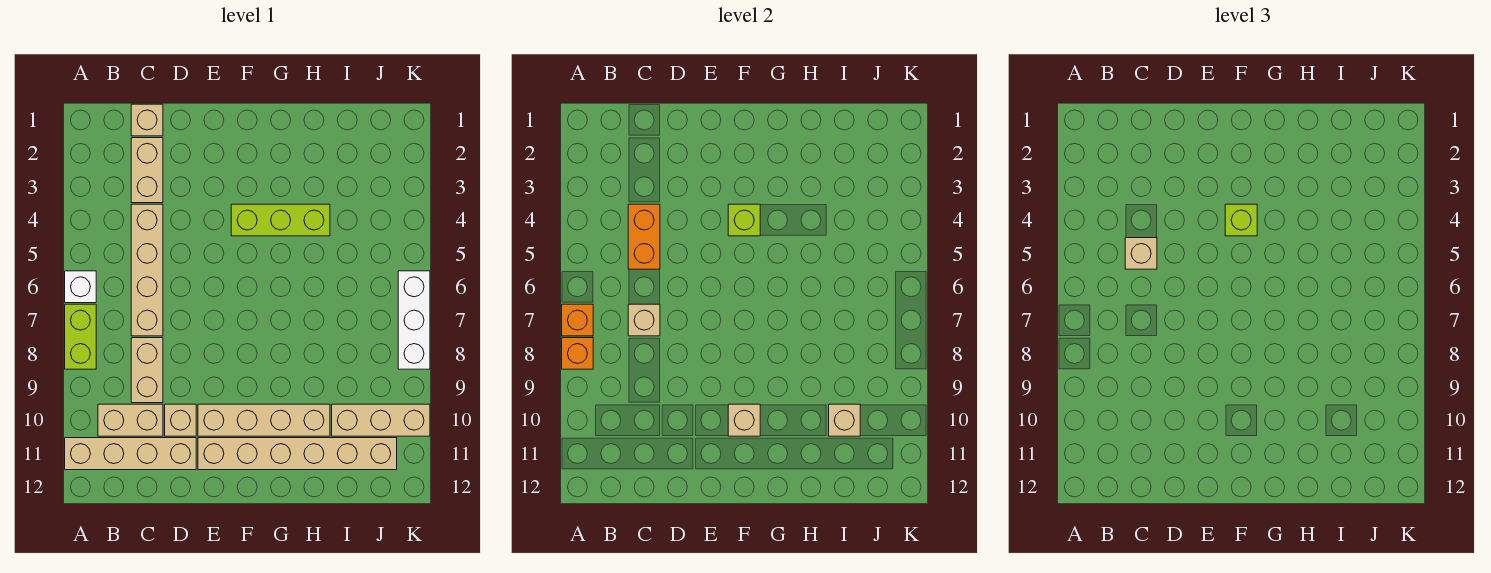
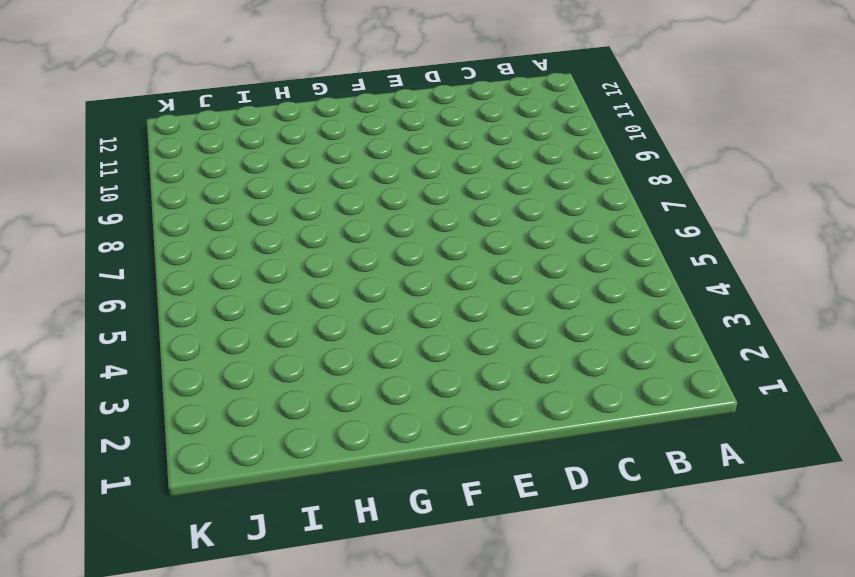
none -> white brick A6 level 1
none -> lime brick A7:A8 level 1
none -> tan brick A11:D11 level 1

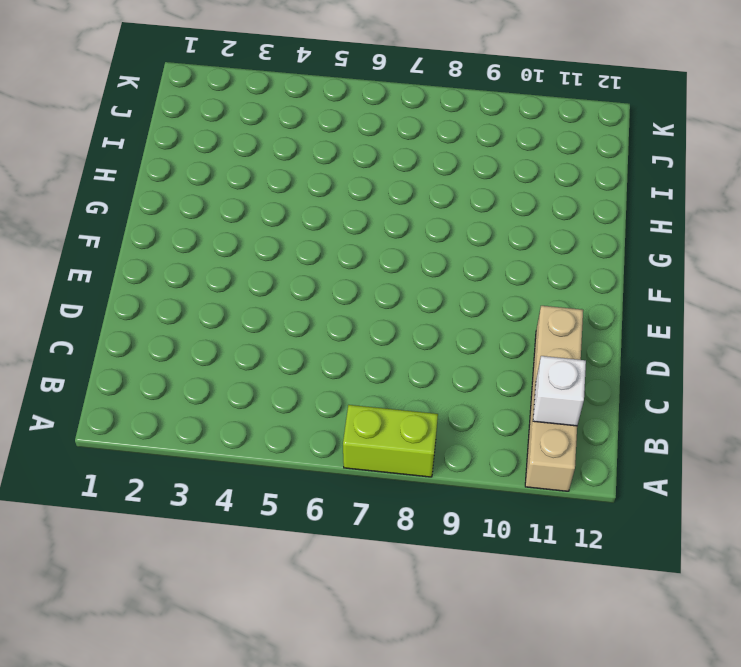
white brick B11 level 2 -> white brick A6 level 1
none -> tan brick B10:C10 level 1
none -> tan brick C1 level 1
none -> tan brick C2:C3 level 1

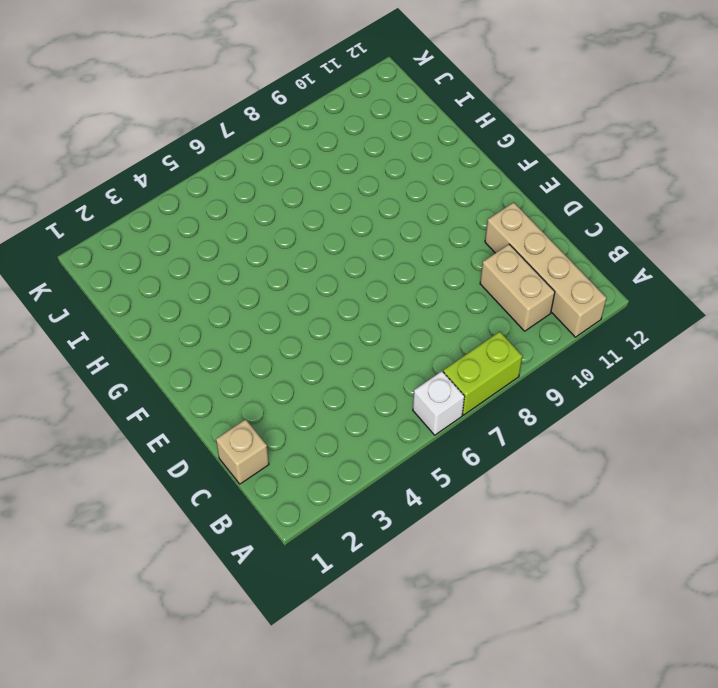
none -> tan brick C2:C3 level 1
none -> tan brick C4:C7 level 1
none -> tan brick C8:C9 level 1

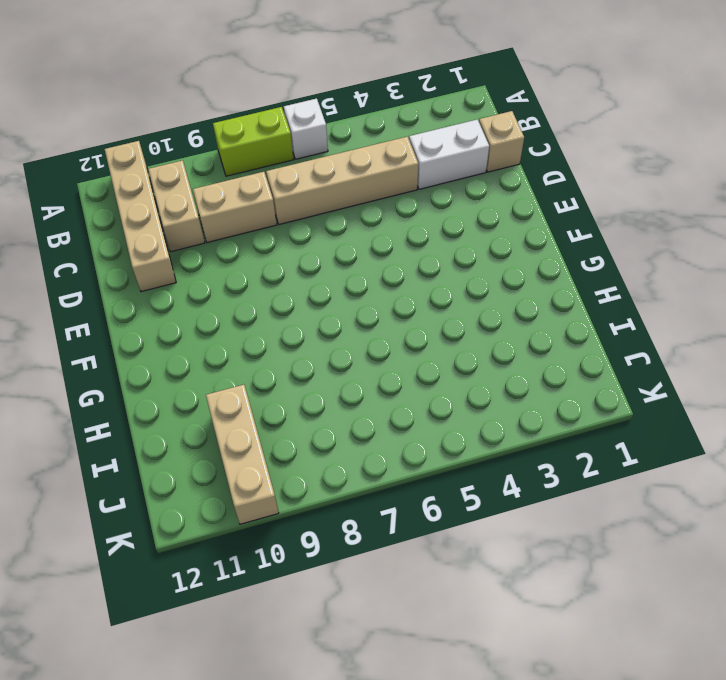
white brick C2:C3 level 1 -> tan brick C2:C3 level 1
none -> tan brick D10 level 1
none -> tan brick E10:H10 level 1
none -> tan brick E11:J11 level 1

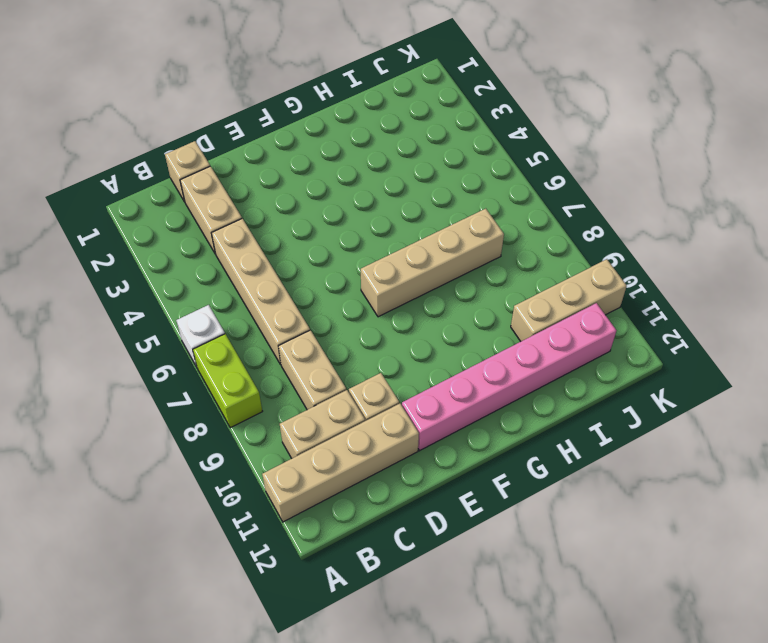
pink brick E11:J11 level 1 -> tan brick E11:J11 level 1
tan brick F7:I7 level 1 -> tan brick E10:H10 level 1
none -> lime brick F4:H4 level 1
none -> white brick K6:K8 level 1
none -> orange brick A7 level 2

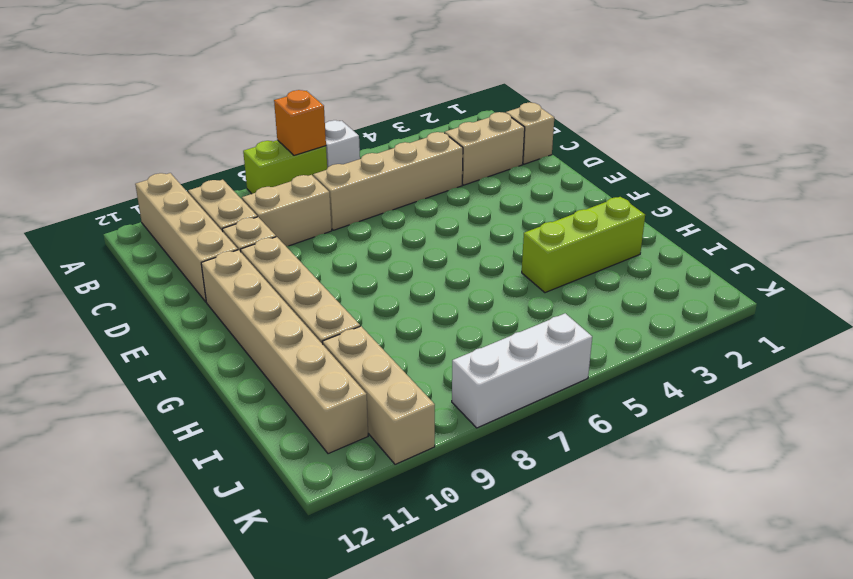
lime brick H2:H4 level 1 -> lime brick F4:H4 level 1
none -> orange brick A8 level 2
none -> orange brick C4:C5 level 2
none -> tan brick C7 level 2

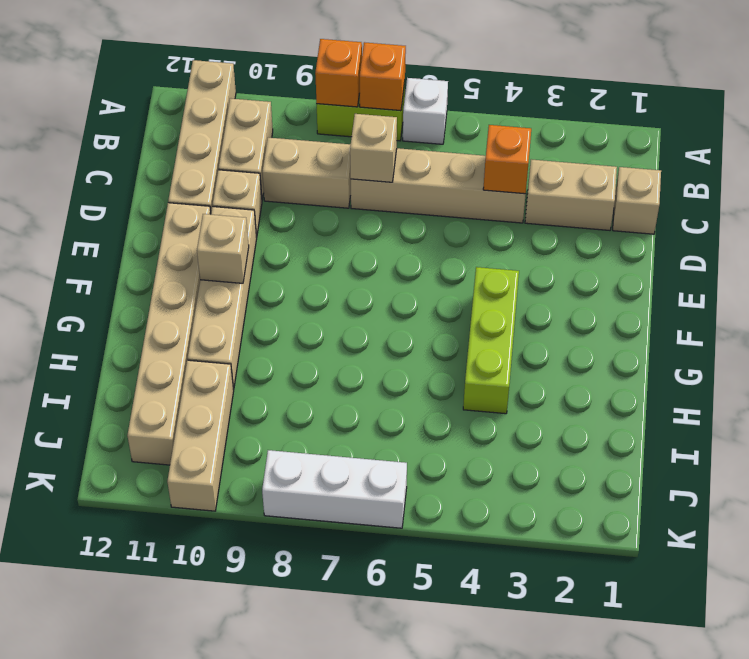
orange brick C4 level 2 -> orange brick C4:C5 level 2
none -> lime brick F4 level 2
none -> tan brick I10 level 2
none -> tan brick C5 level 3

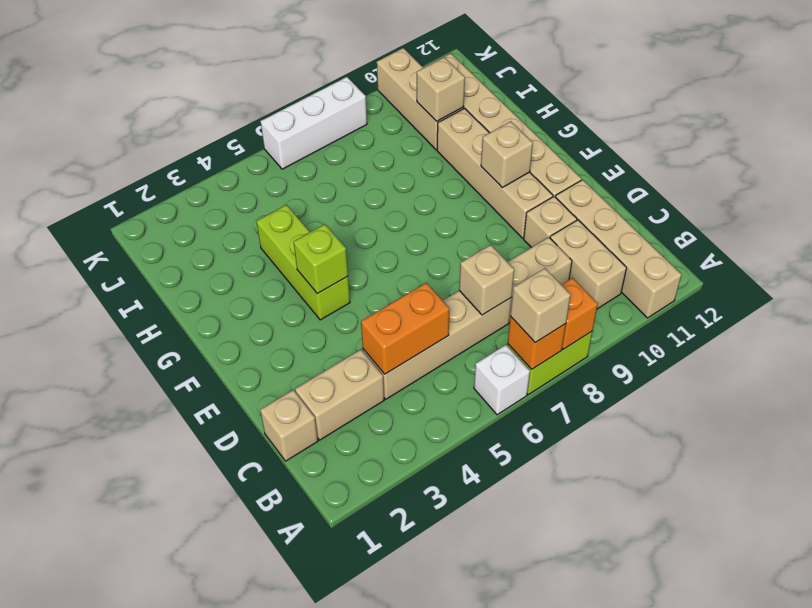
tan brick A7 level 3 -> tan brick C5 level 3
none -> lime brick F4 level 3

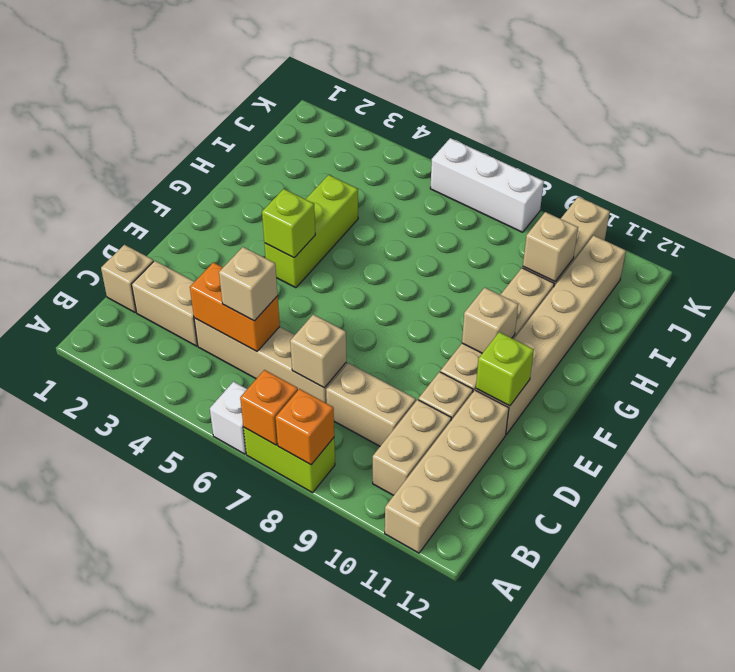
lime brick E11 level 2 -> lime brick F4 level 3

